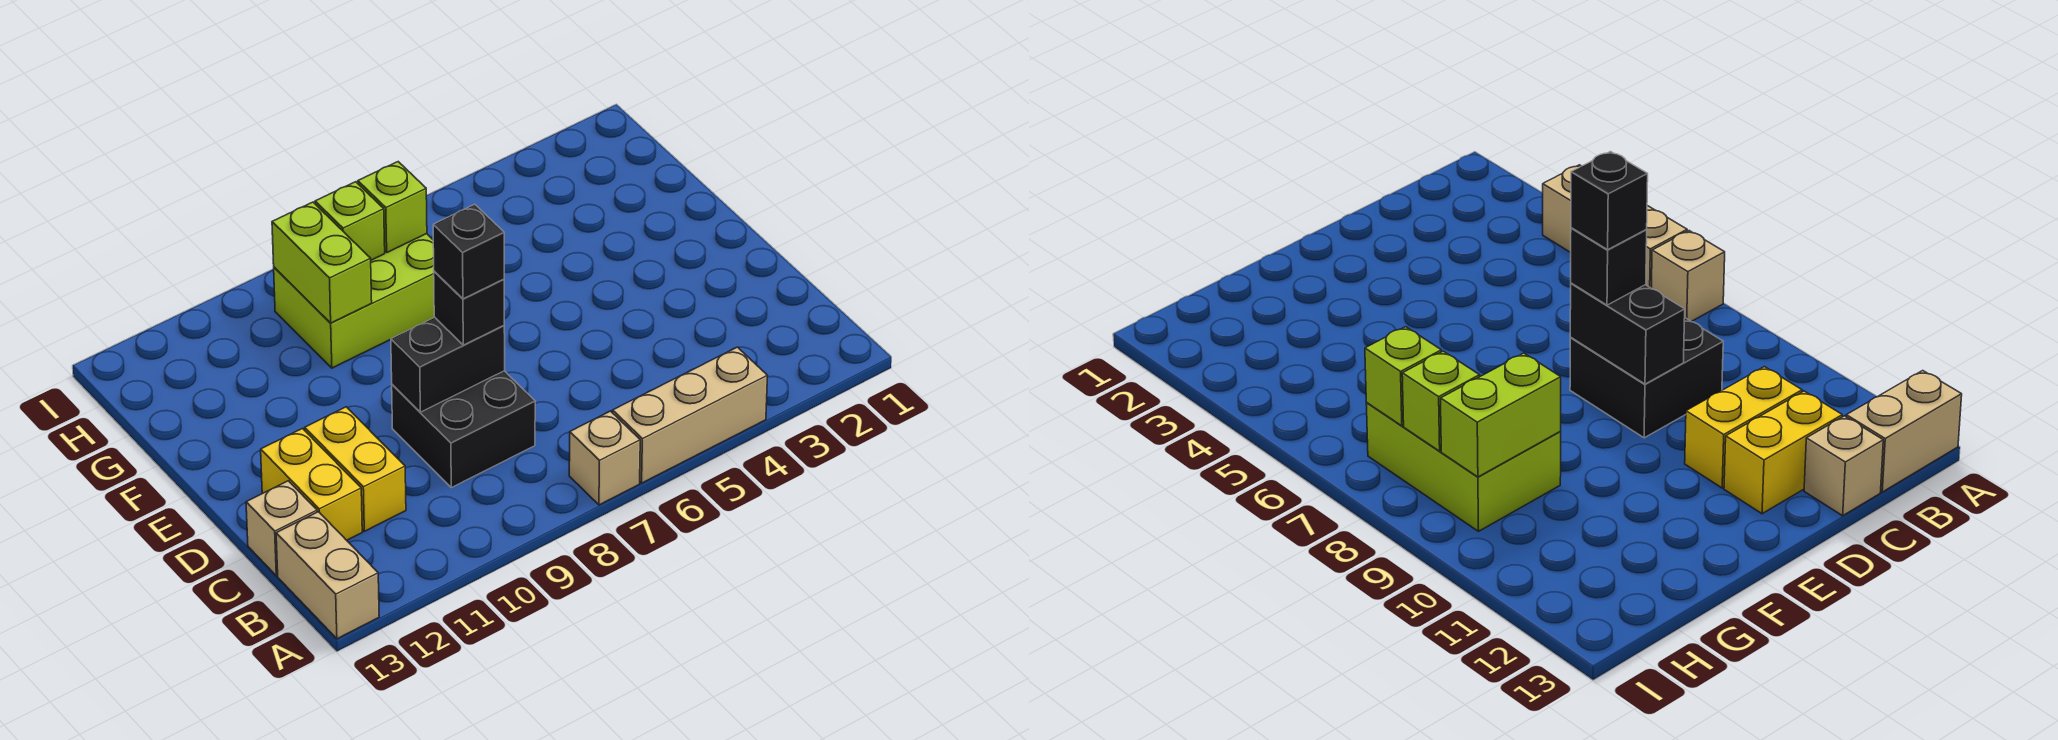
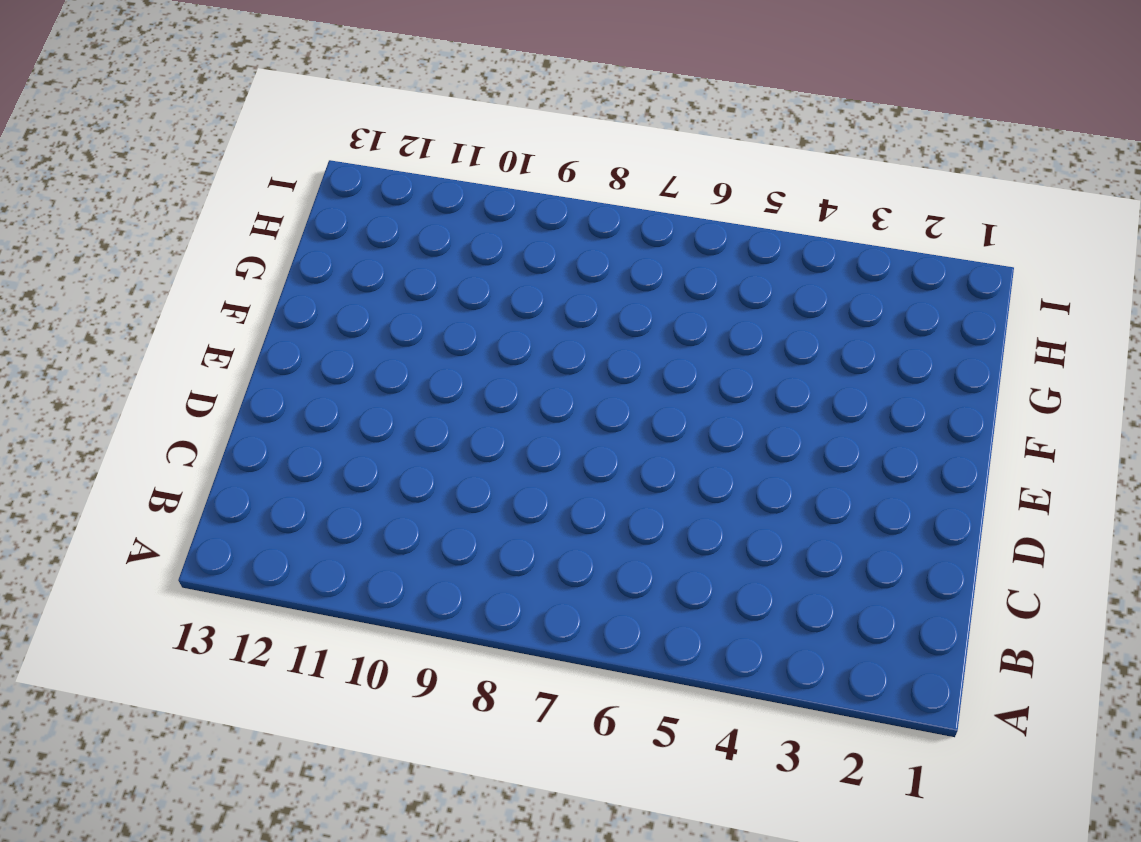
none -> tan brick A4:A6 level 1
none -> tan brick A7 level 1
none -> tan brick A13:B13 level 1

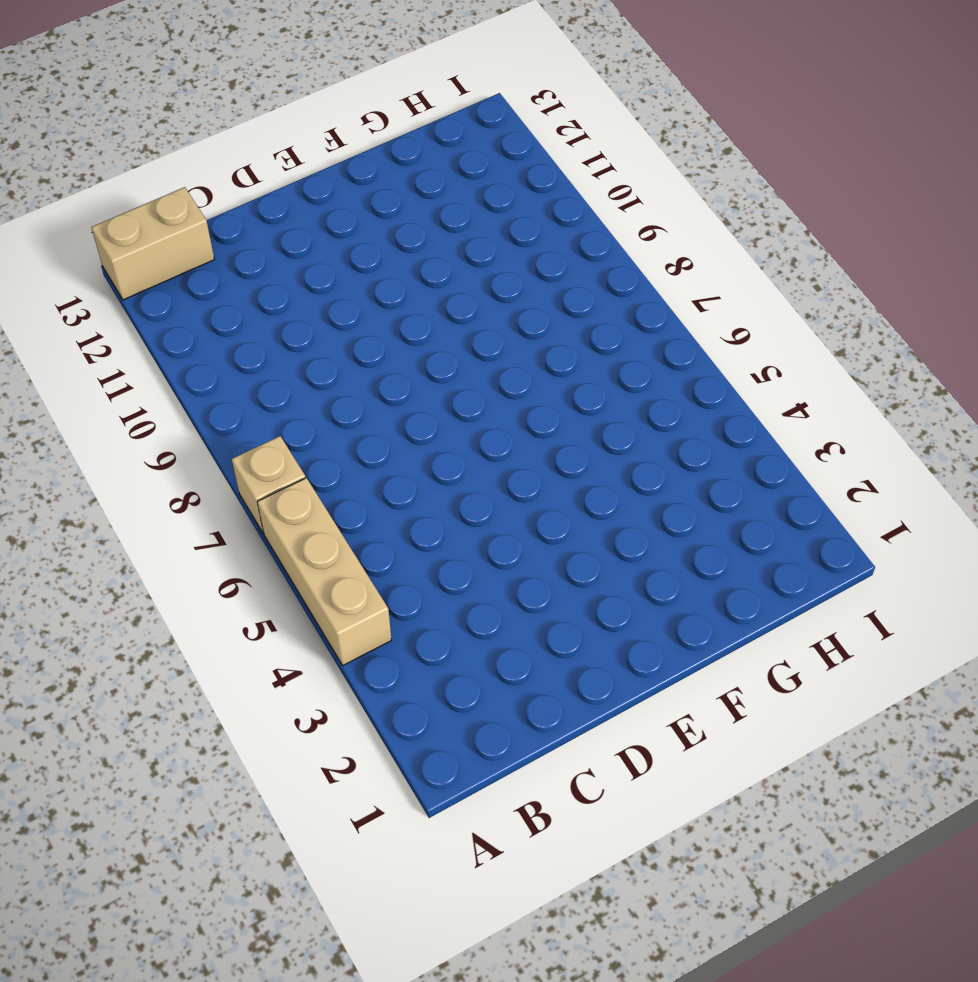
none -> black brick C8:D9 level 1
none -> yellow brick C11:D11 level 1
none -> yellow brick C12:D12 level 1

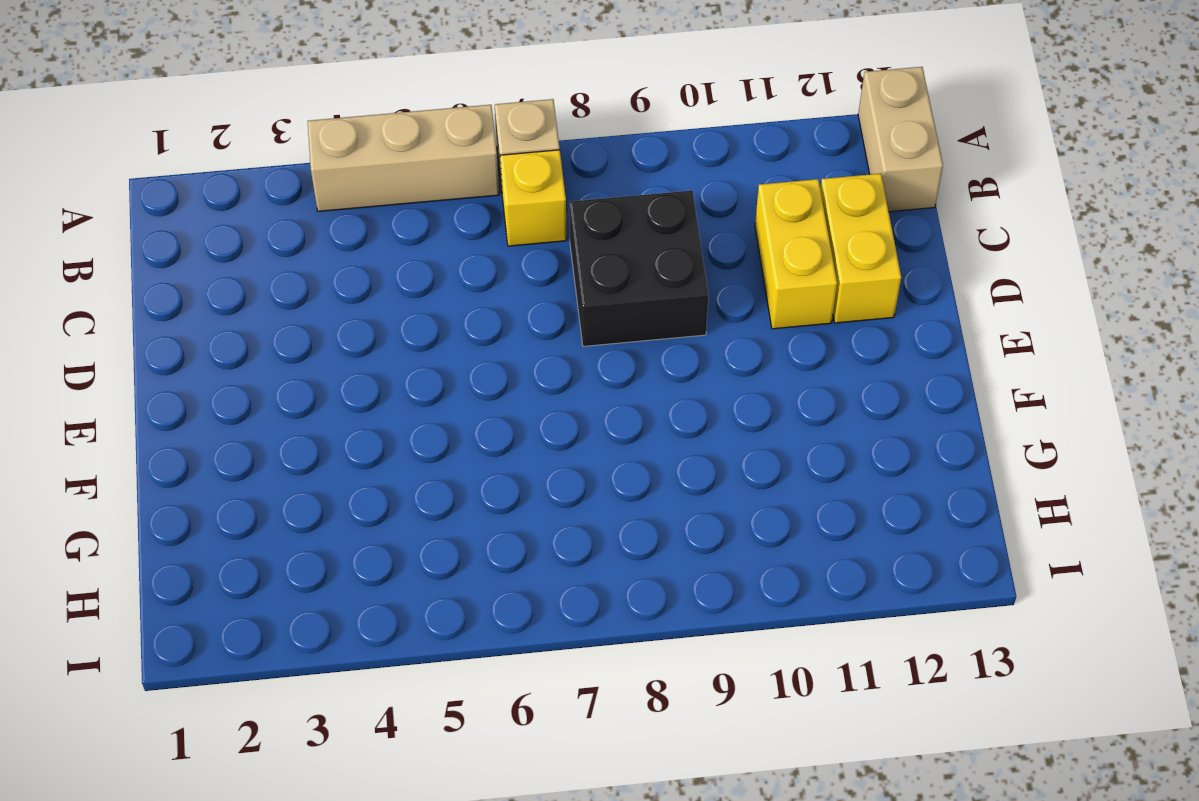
yellow brick B7 level 1 -> none
none -> tan brick C13 level 1
none -> lime brick G7:H9 level 1
none -> black brick D8:D9 level 2

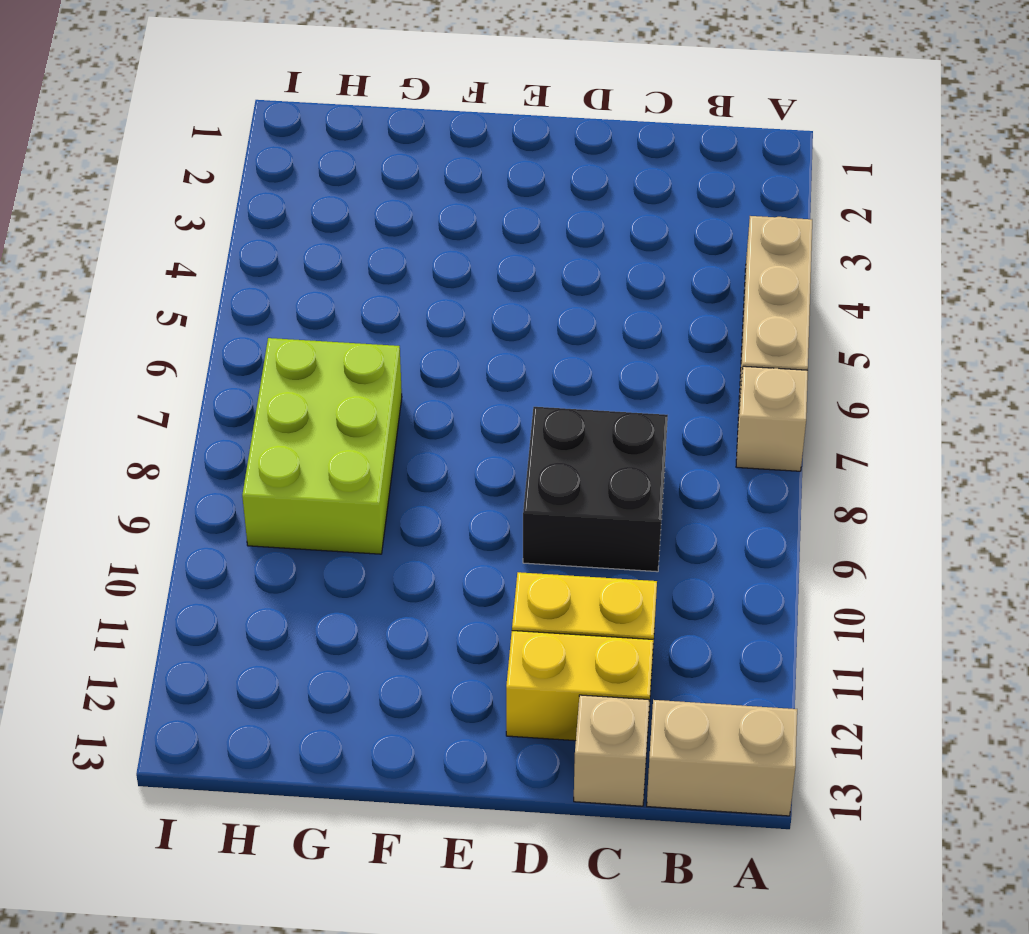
none -> black brick D8:D9 level 2
none -> lime brick G9:H9 level 2
none -> lime brick H7 level 2

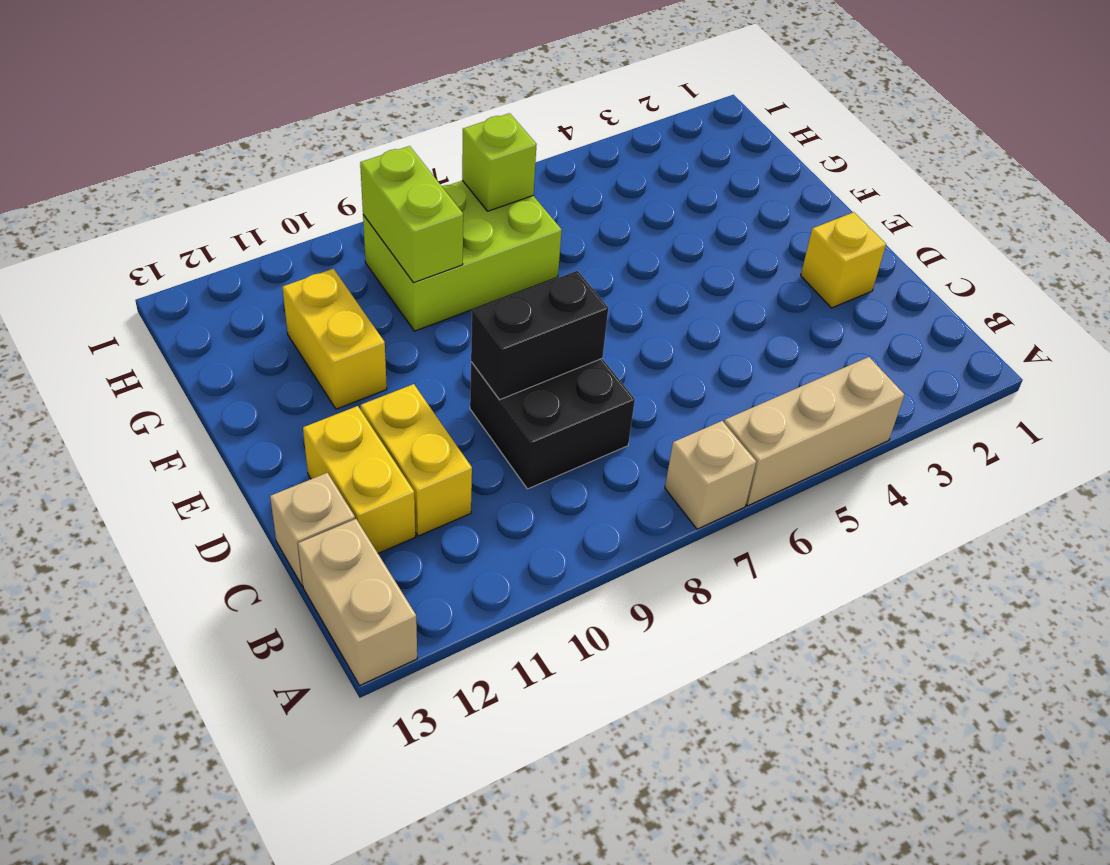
yellow brick D2 level 1 -> none
yellow brick F11:G11 level 1 -> none
none -> lime brick H8 level 2
none -> black brick D8 level 3
none -> black brick D8 level 4

